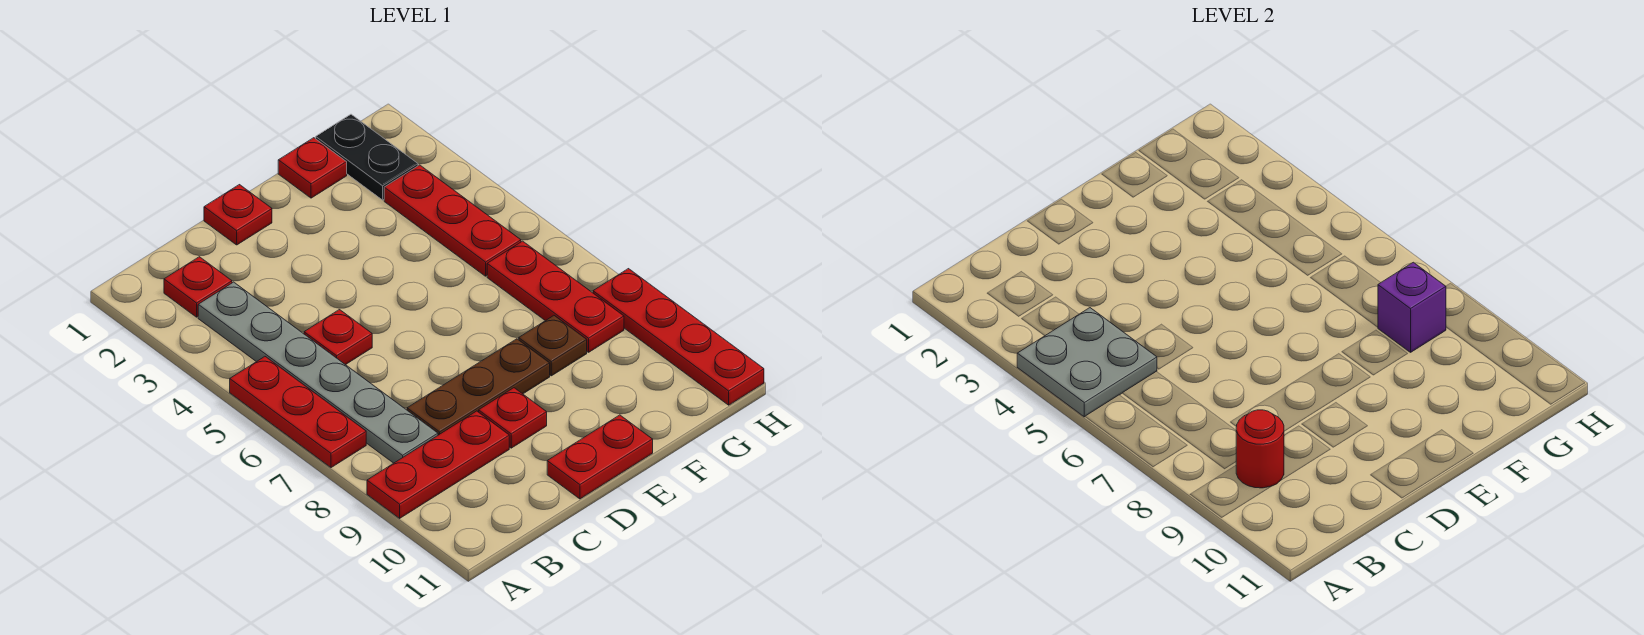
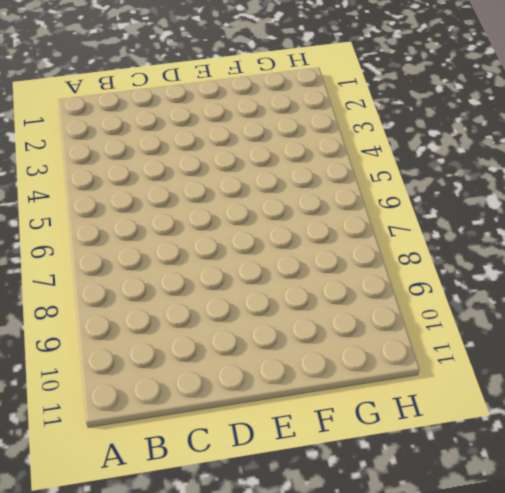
none -> red plate A5:A7 level 1
none -> red plate A9:C9 level 1
none -> red plate B2 level 1

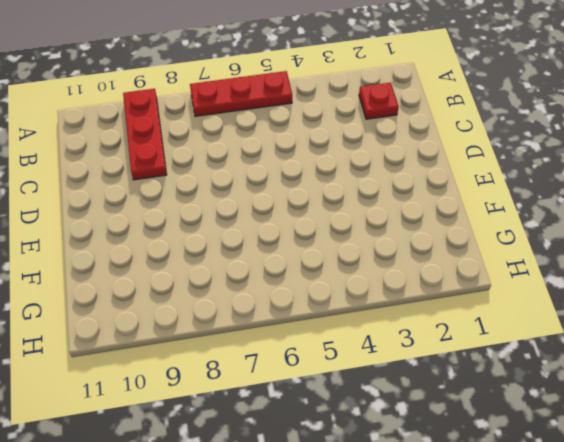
none -> grey plate B3:B8 level 1
none -> red plate C5 level 1
none -> brown plate C8:E8 level 1

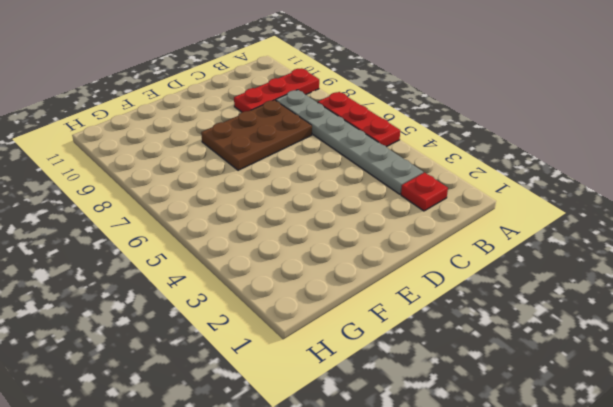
brown plate C7:E8 level 1 -> brown plate C8:E8 level 1
none -> red plate C5 level 1
none -> red plate D1 level 1
none -> red plate D9 level 1

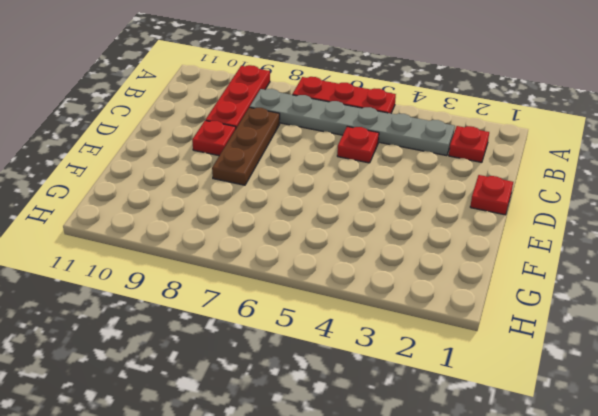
none -> red plate D11:E11 level 1
none -> red plate F1 level 1
none -> brown plate F8 level 1

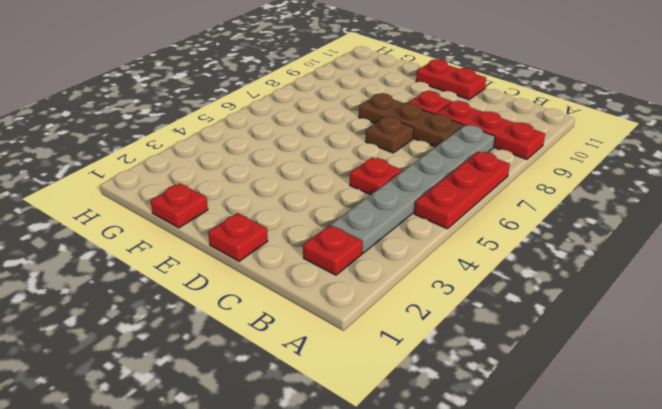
brown plate D7 level 1 -> brown plate F8 level 1
none -> black plate G1:G2 level 1
none -> red plate G3:G5 level 1
none -> red plate G6:G8 level 1

